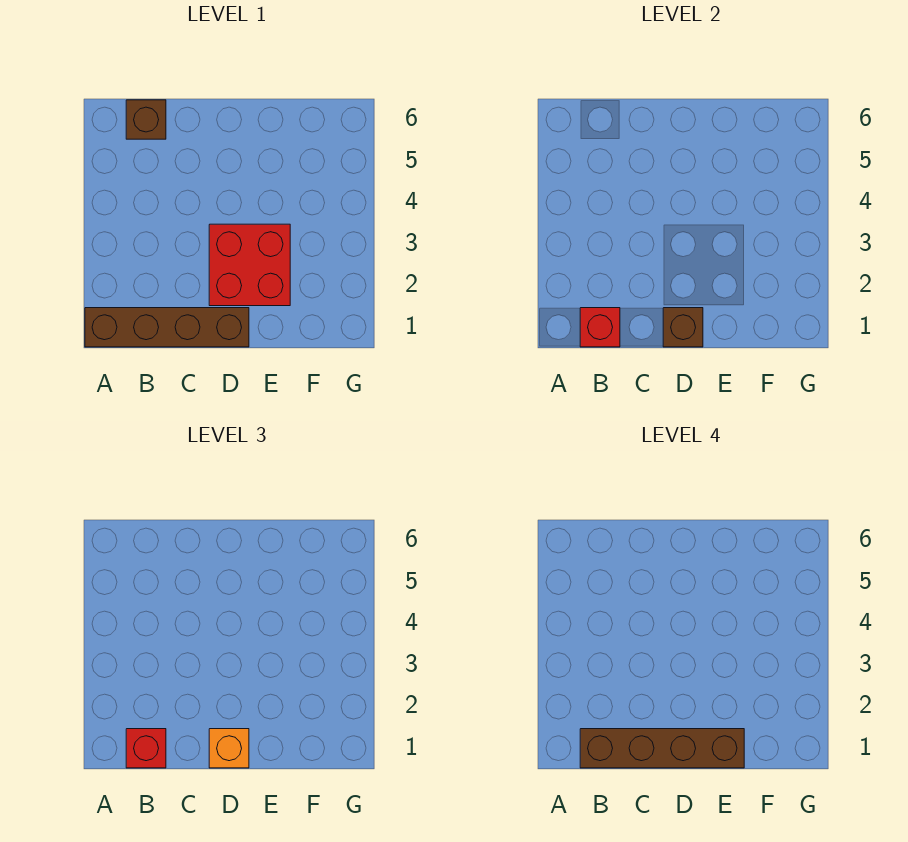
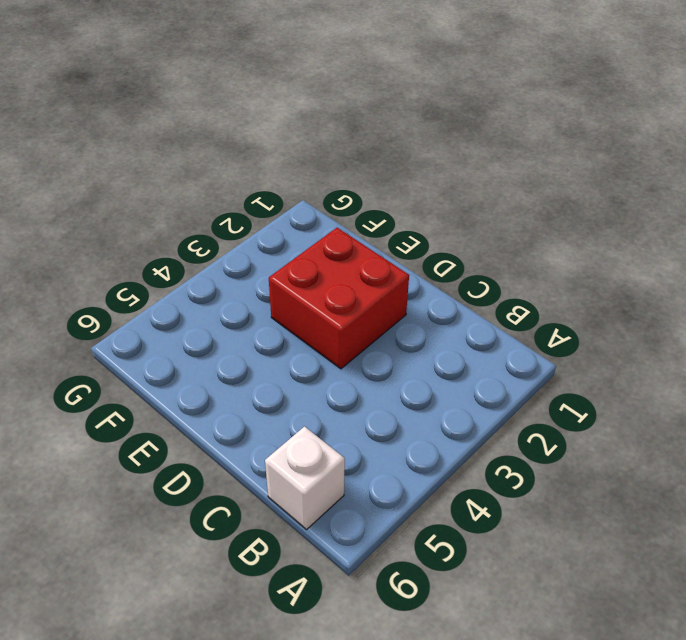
white brick B6 level 1 -> brown brick B6 level 1
none -> brown brick A1:D1 level 1
none -> red brick B1 level 2

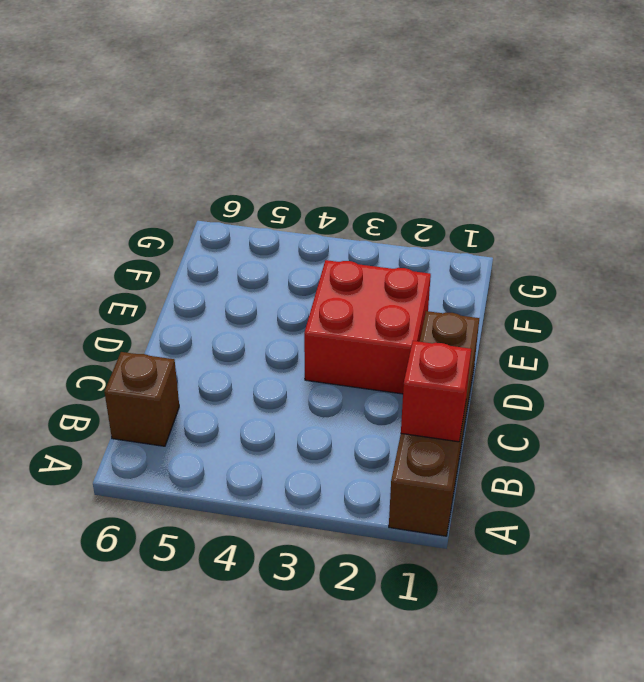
none -> brown brick D1 level 2
none -> red brick B1 level 3

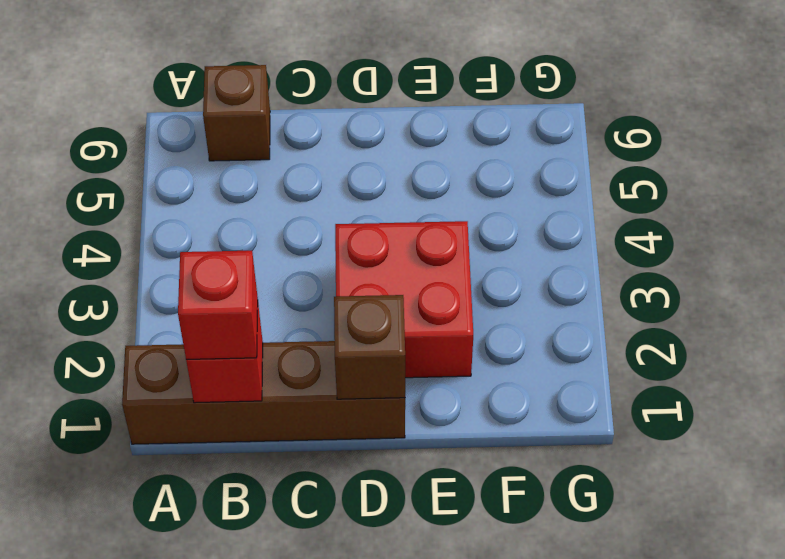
none -> orange brick D1 level 3
none -> brown brick B1:E1 level 4

